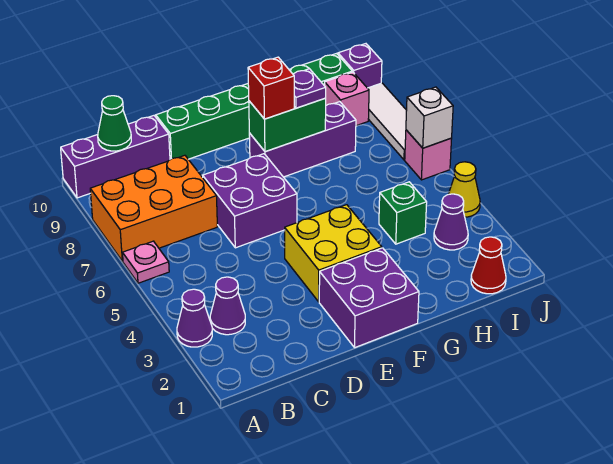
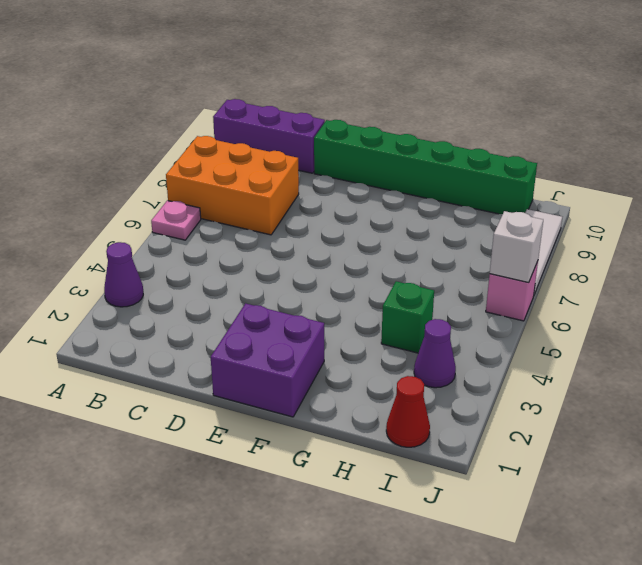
none -> purple cone B3 level 1
none -> purple brick D6:E7 level 1
none -> yellow brick E3:F4 level 1

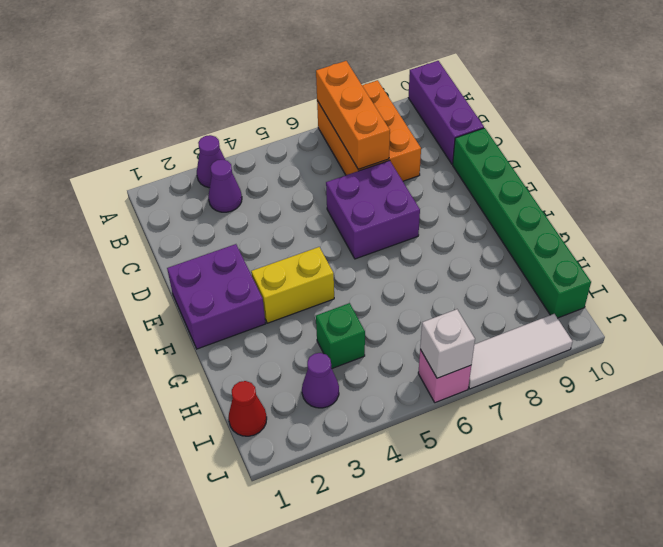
orange brick A7:C7 level 2 -> none
yellow brick F3:F4 level 1 -> yellow brick E3:F4 level 1
none -> pink plate A6 level 1
none -> purple brick F8:H8 level 1
none -> pink brick I9 level 1

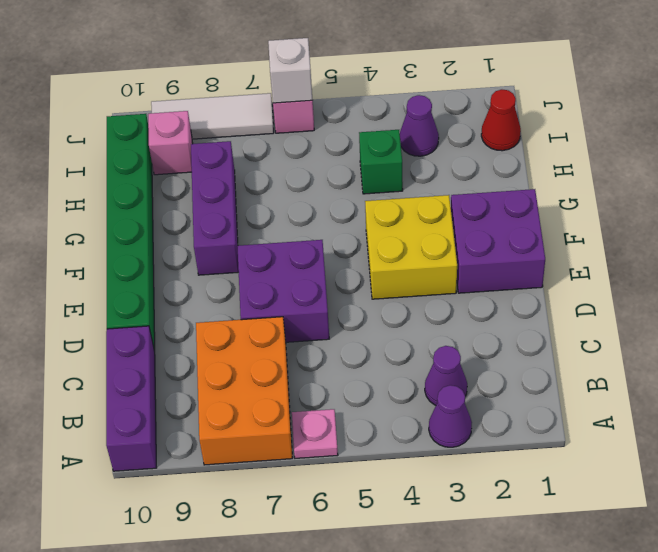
none -> yellow cone J4 level 1
none -> purple brick J10 level 1
none -> green cone B10 level 2

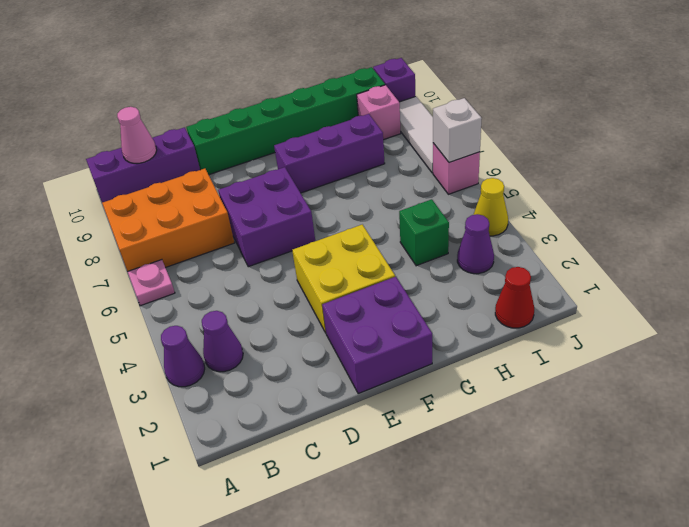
pink cone B10 level 2 -> green cone B10 level 2
none -> green brick F8:G8 level 2
none -> red brick F8 level 3
none -> purple plate G8 level 3

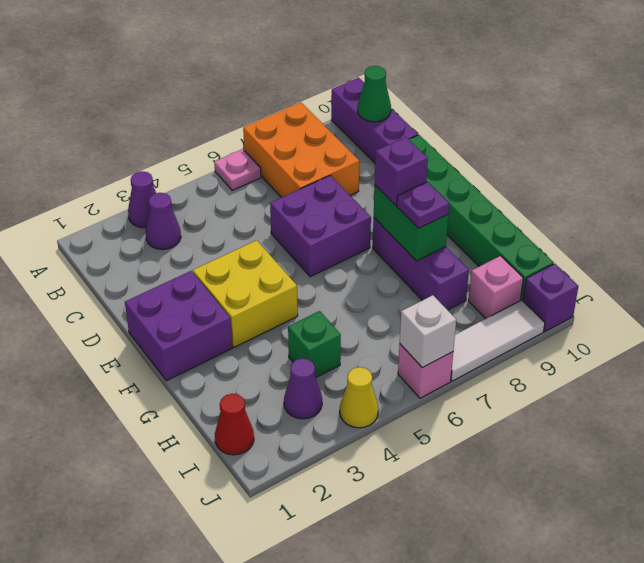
purple brick F8 level 3 -> red brick F8 level 3

